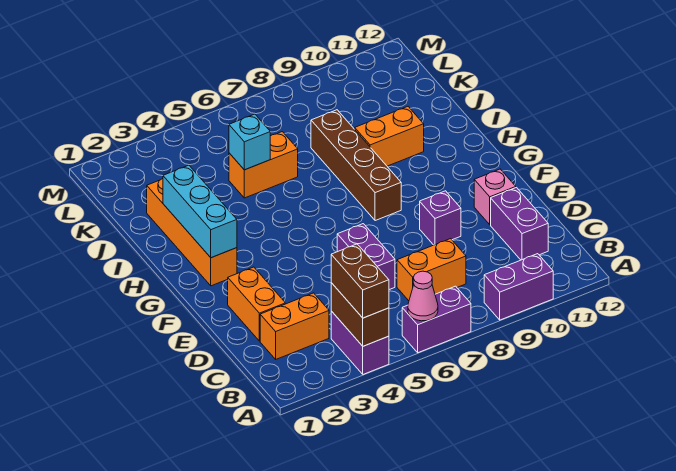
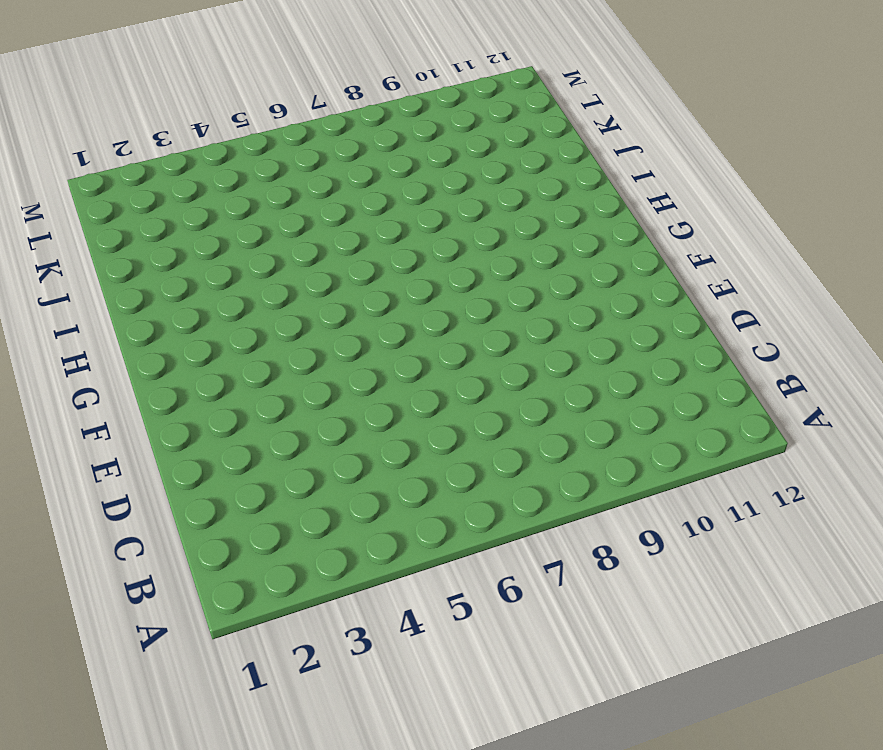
none -> purple brick A4:B4 level 1
none -> purple brick A6:A7 level 1
none -> purple brick A9:A10 level 1

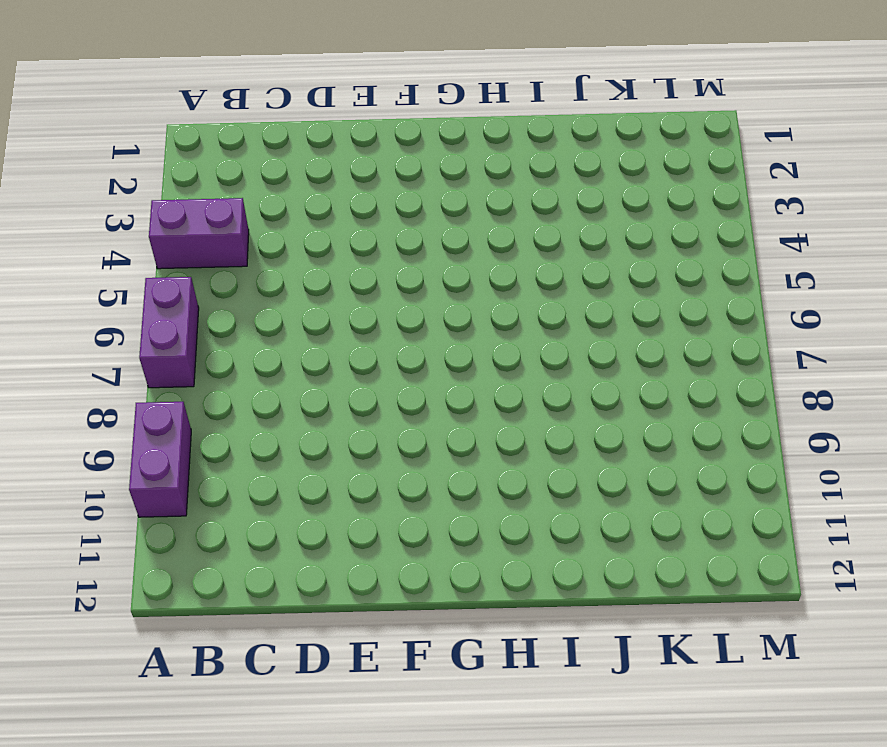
none -> orange brick C2:C3 level 1
none -> orange brick C7:C8 level 1
none -> purple brick C11:D11 level 1

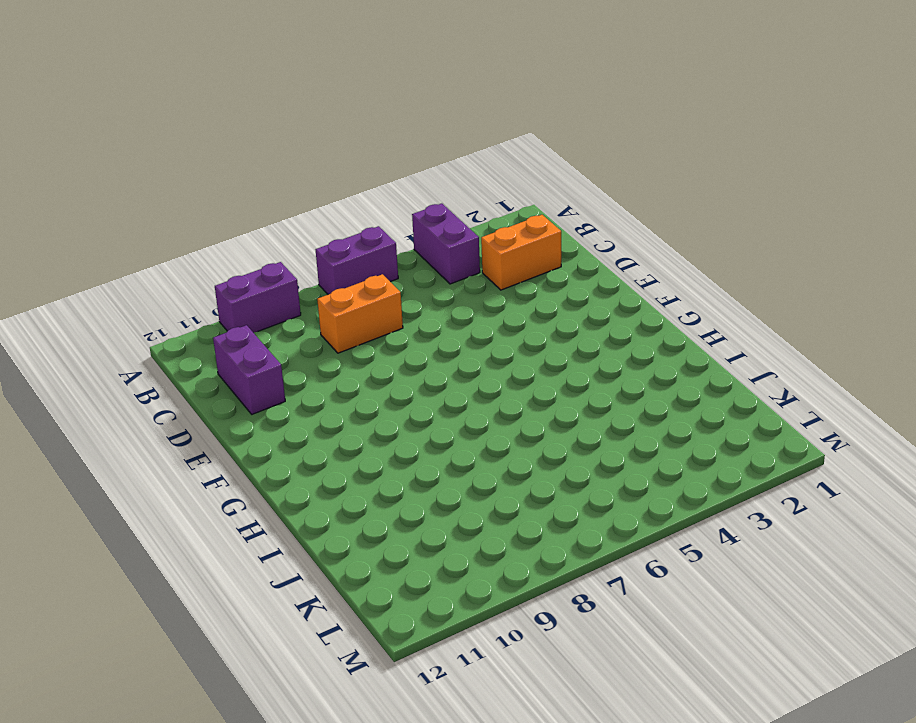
none -> orange brick D2:E2 level 1
none -> purple brick D6:E6 level 1
none -> purple brick E9 level 1

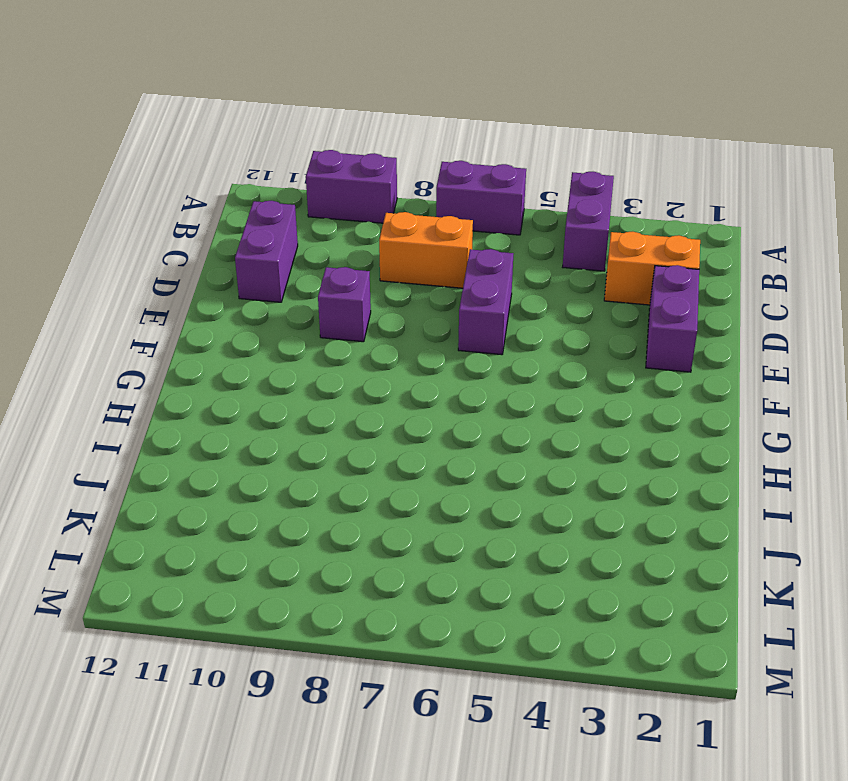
purple brick D2:E2 level 1 -> orange brick D2:E2 level 1
none -> pink brick E11 level 1
none -> orange brick G2:J2 level 1
none -> brown brick G8:J8 level 1

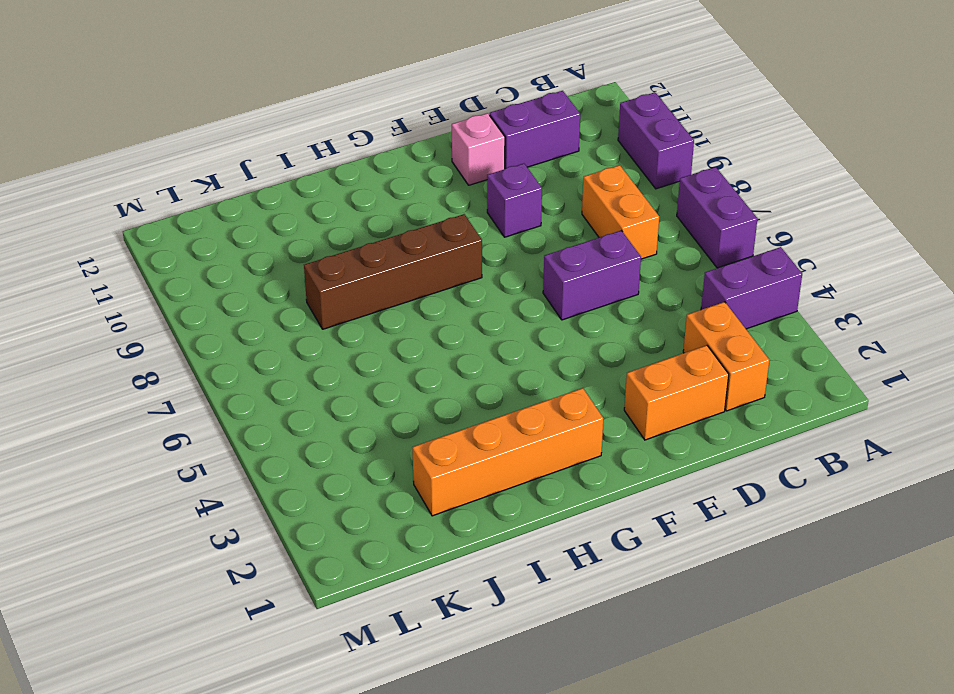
none -> orange brick I9:I10 level 1
none -> orange brick J5:J6 level 1
none -> brown brick A4:B4 level 2

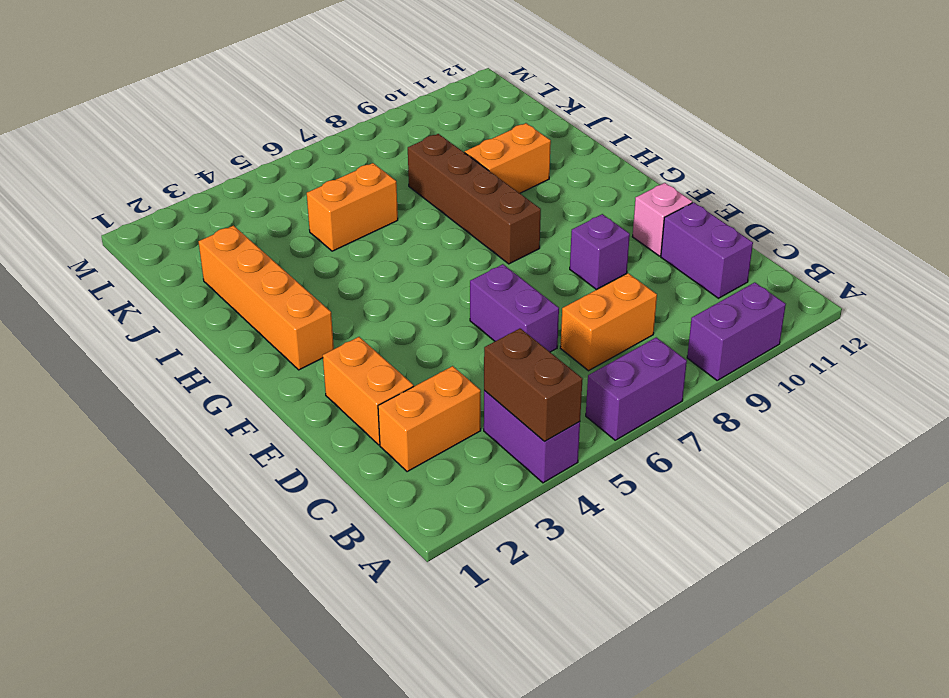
none -> pink cone A6 level 2
none -> cyan brick G2:I2 level 2
none -> cyan brick J5 level 2

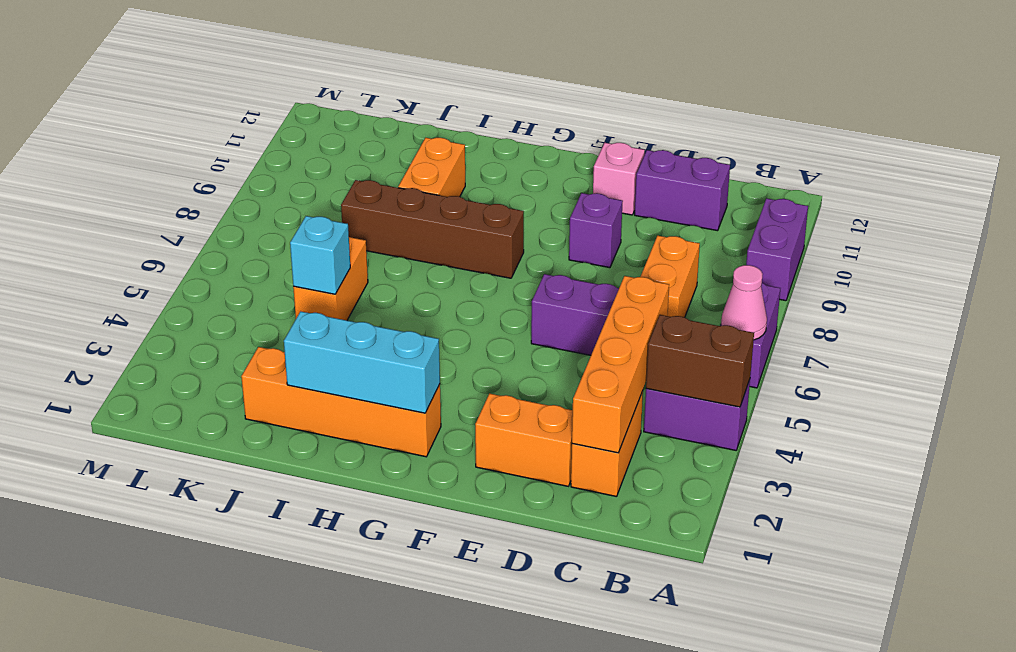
orange brick C2:C5 level 2 -> none
none -> brown brick A4:B4 level 3

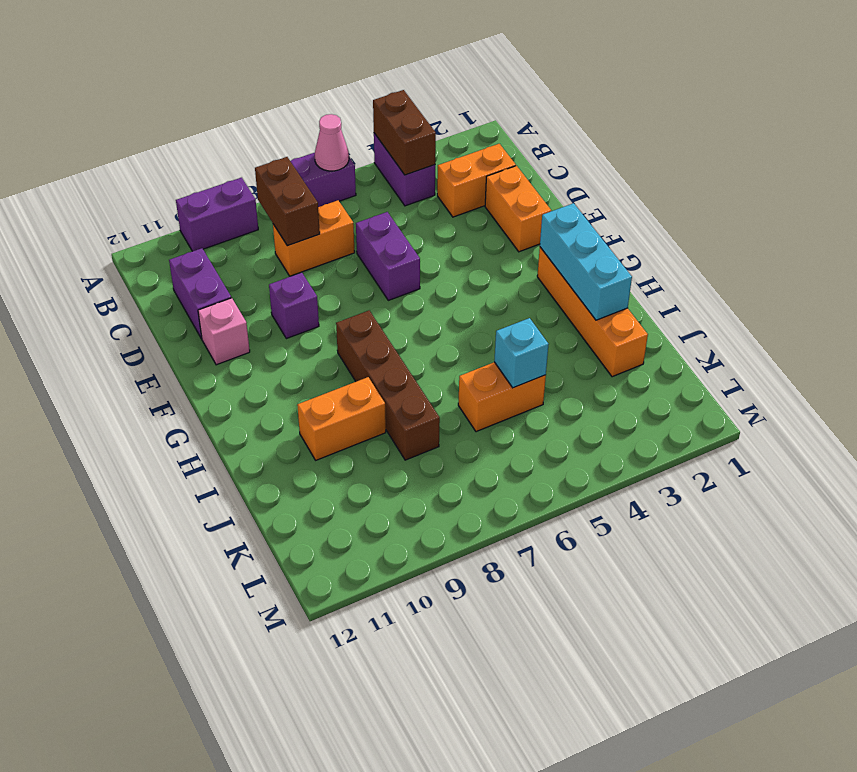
brown brick B8:C8 level 2 -> brown brick A4:B4 level 3

